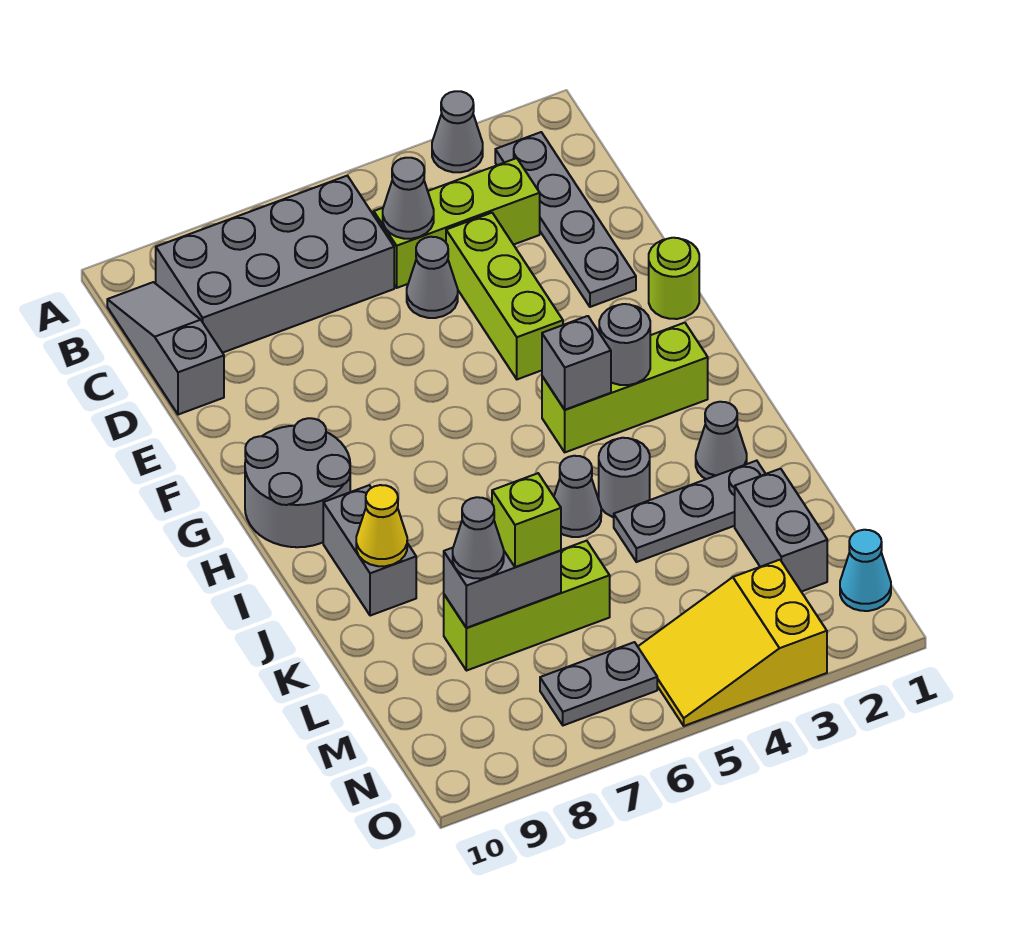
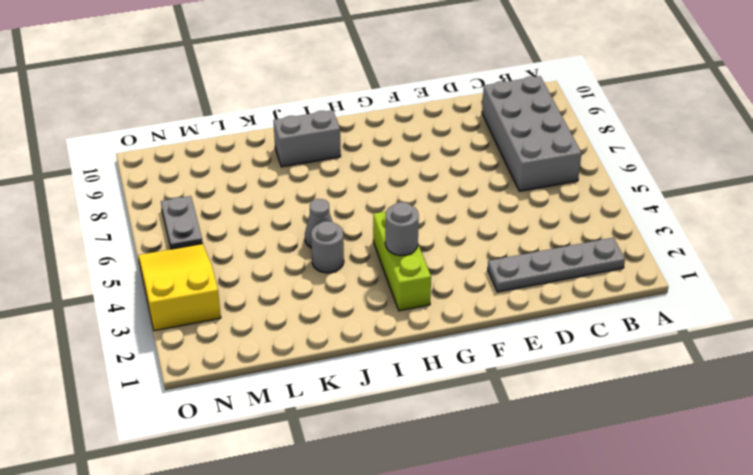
none -> grey cone A3 level 1
none -> grey slope B10:D10 level 1 top D
none -> lime brick C3:C5 level 1

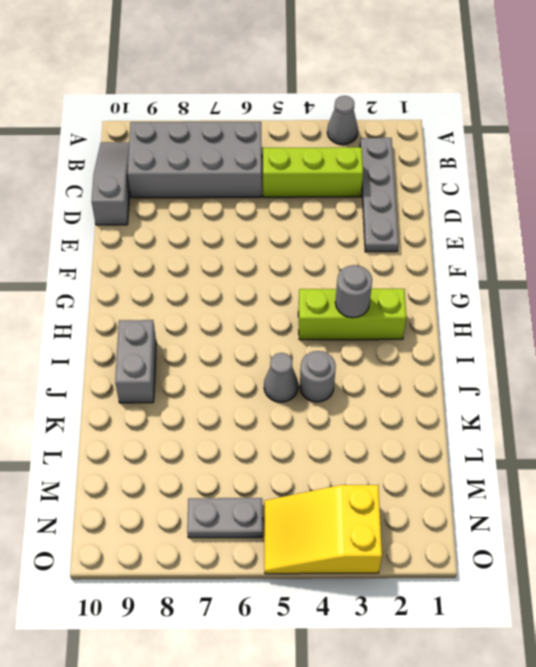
none -> lime brick D4:F4 level 1
none -> grey cone D5 level 1
none -> lime round brick F1 level 1

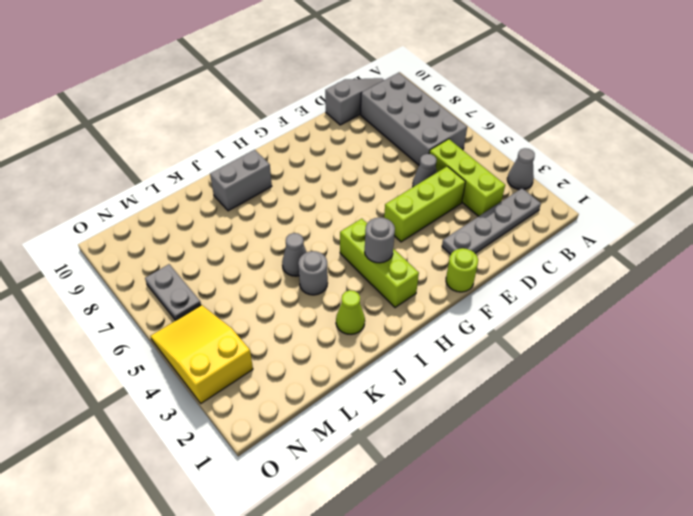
lime cone J2 level 1 -> grey cone J2 level 1
none -> grey round brick G9:H10 level 1
none -> grey plate K2:K4 level 1
none -> grey brick L2:M2 level 1

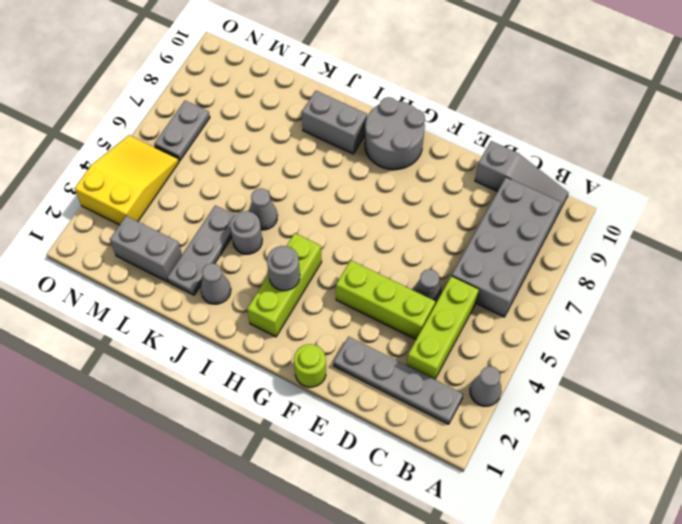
none -> lime brick L6:L8 level 1
none -> cyan cone N1 level 1
none -> grey cone C5 level 2

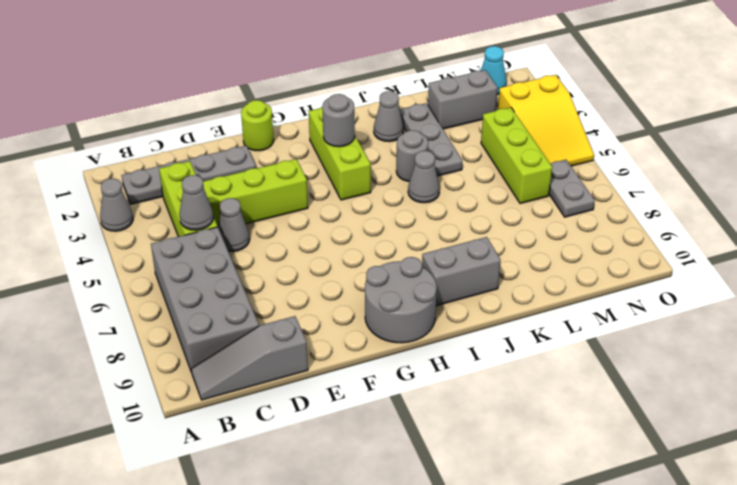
lime brick M4:M6 level 1 -> lime brick L6:L8 level 1
none -> grey brick H4 level 2
none -> yellow cone J9 level 2
none -> grey brick L7:L8 level 2

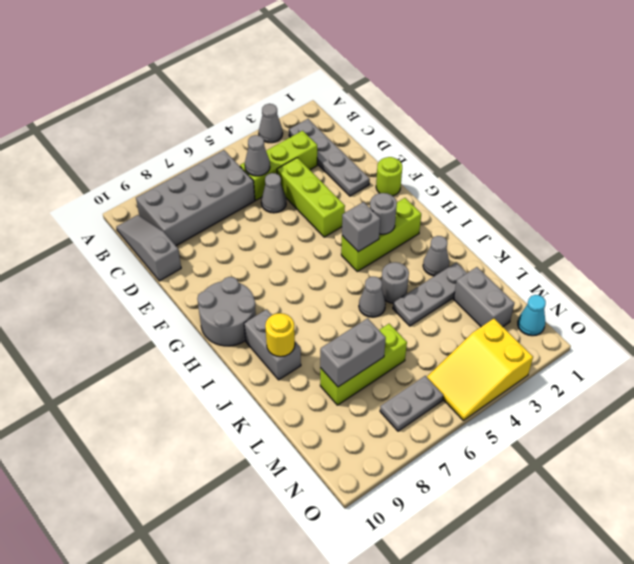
yellow round brick J9 level 2 -> yellow cone J9 level 2
none -> lime brick L7 level 3
none -> grey cone L8 level 3

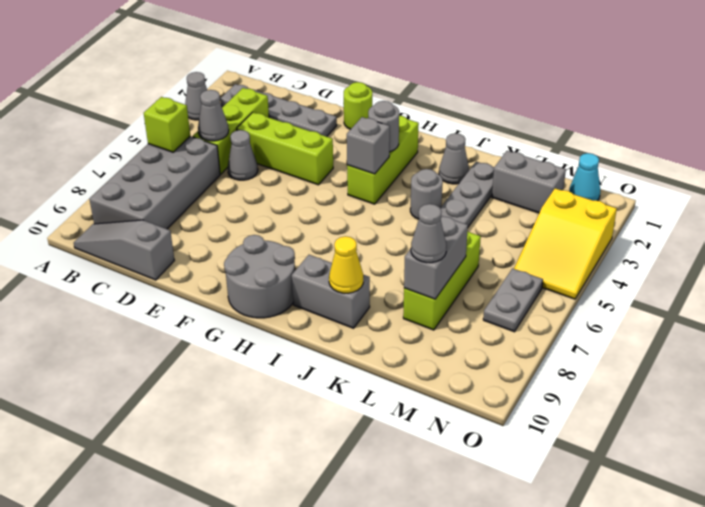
lime brick B6 level 2 -> lime brick L7 level 3
none -> grey cone J5 level 1

